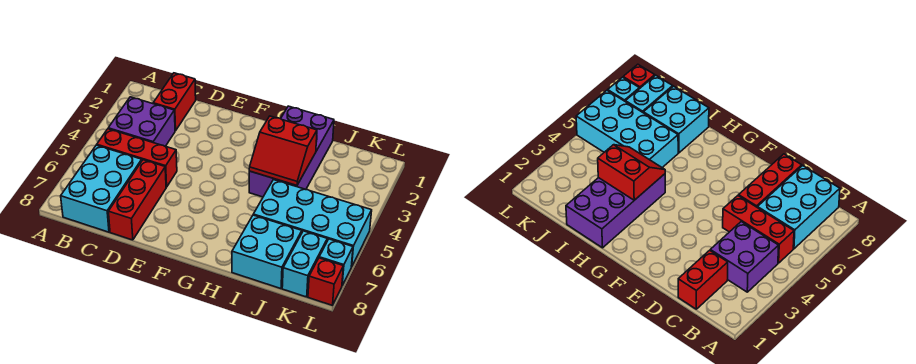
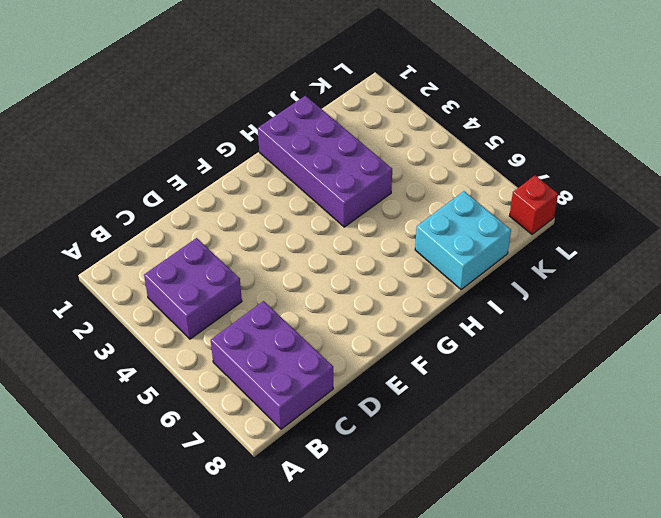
purple brick B6:C8 level 1 -> cyan brick B6:C8 level 1
none -> red brick B5:D5 level 1
none -> red brick C1:C2 level 1
none -> red brick D6:D8 level 1

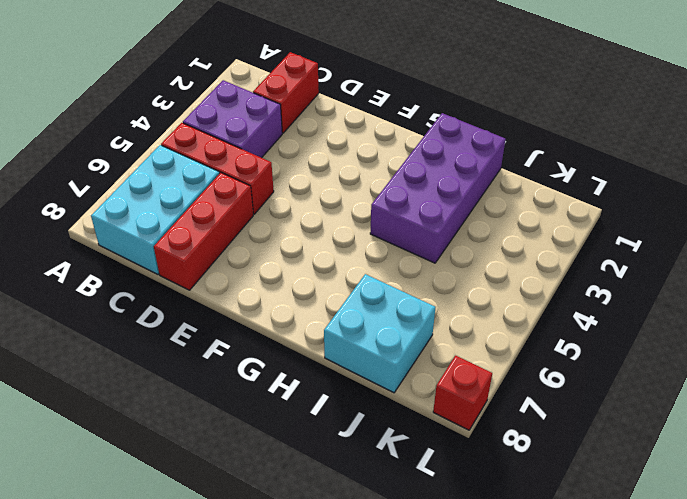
none -> cyan brick I5:L6 level 1
none -> cyan brick K7:K8 level 1
none -> cyan brick L7 level 1

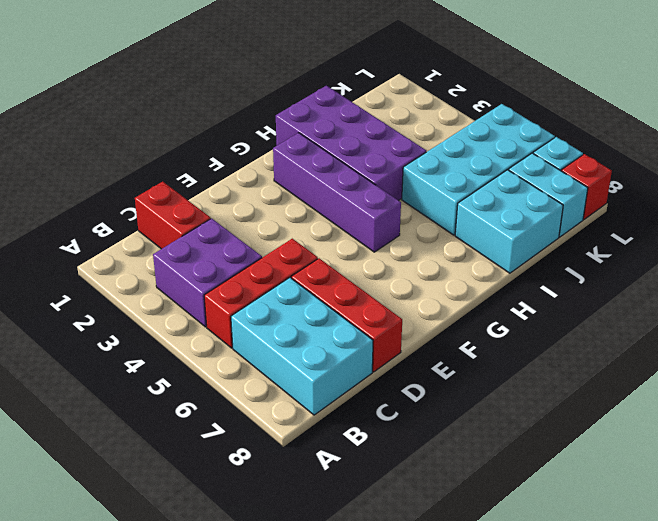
purple brick G2:G5 level 1 -> none
none -> red slope H3:I4 level 2 top 3

